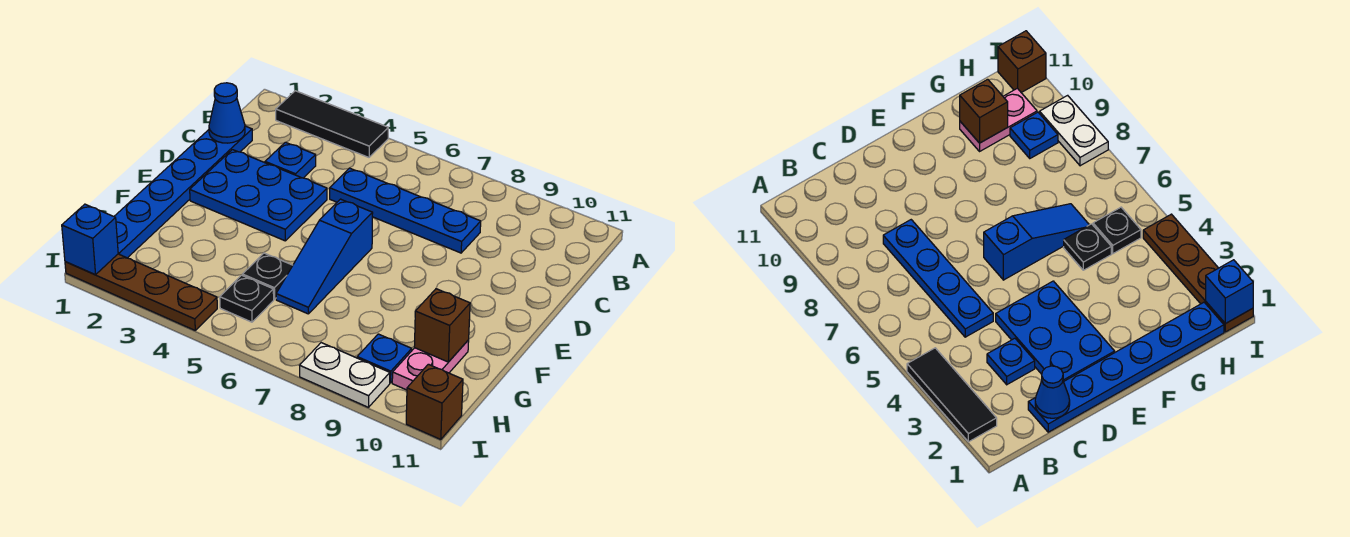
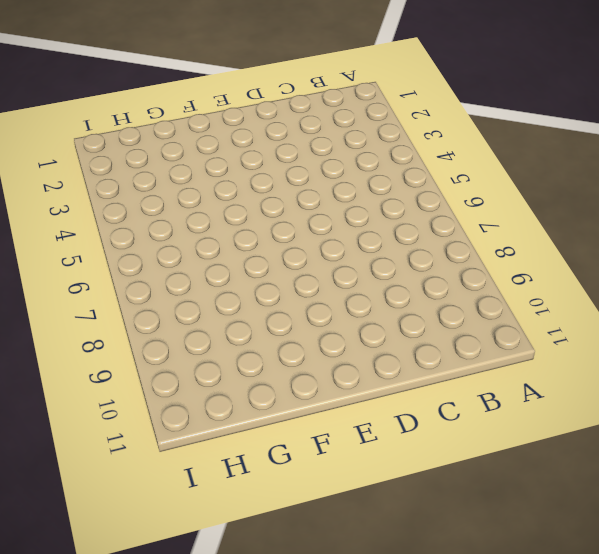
none -> black tile A2:A4 level 1
none -> blue plate C1:H1 level 1
none -> blue plate C3 level 1

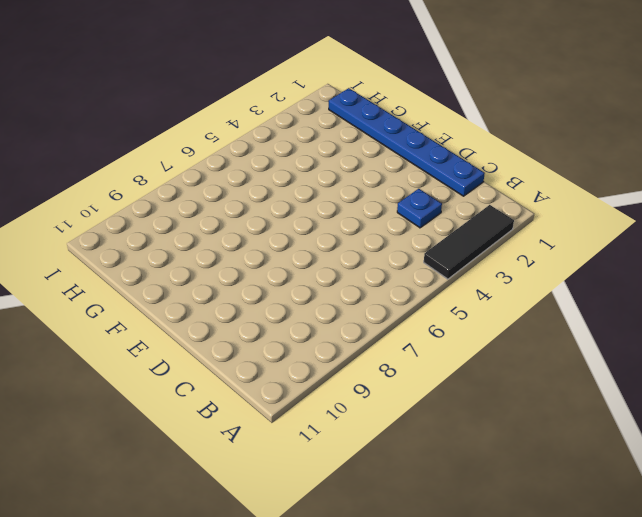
none -> blue plate C5:C8 level 1
none -> blue plate D2:E4 level 1
none -> blue slope E6:G6 level 1 top E

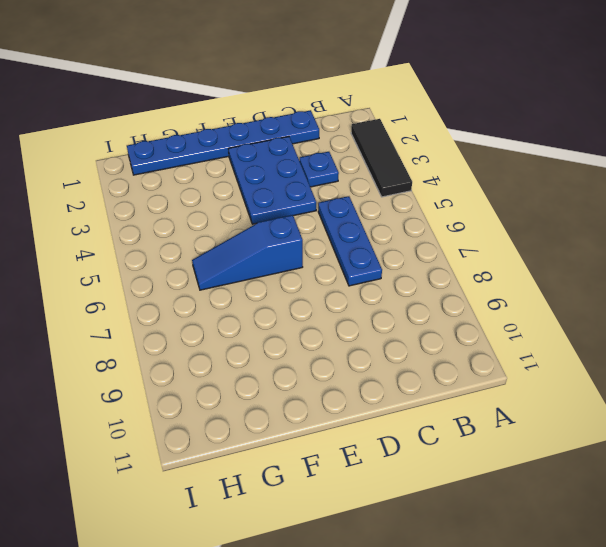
blue plate C5:C7 level 1 -> blue plate C5:C8 level 1
none -> black plate G5 level 1
none -> pink plate G10:H10 level 1
none -> black plate H5 level 1

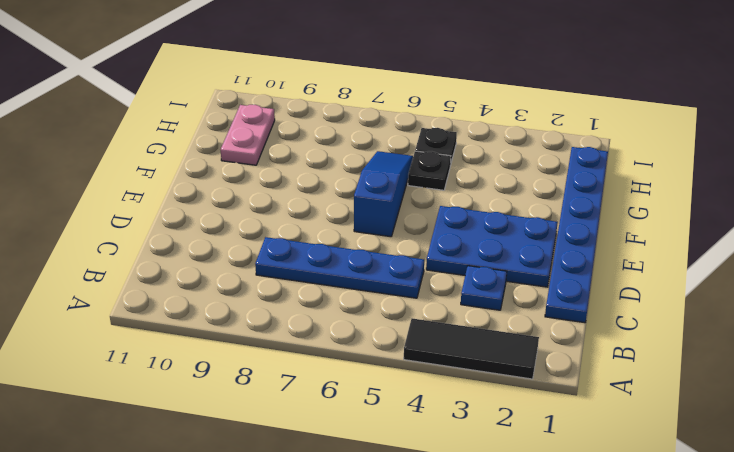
none -> blue plate H9 level 1
none -> brown plate I1:I4 level 1
none -> white plate I8:I9 level 1

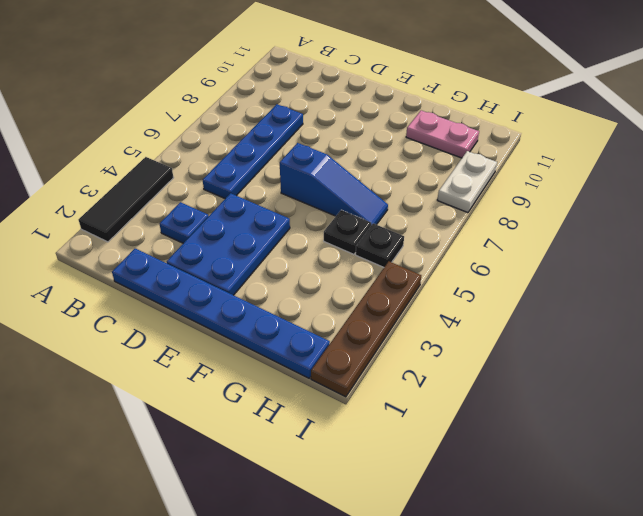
none -> blue plate H9 level 1
none -> brown brick I11 level 1
none -> blue cone C1 level 2

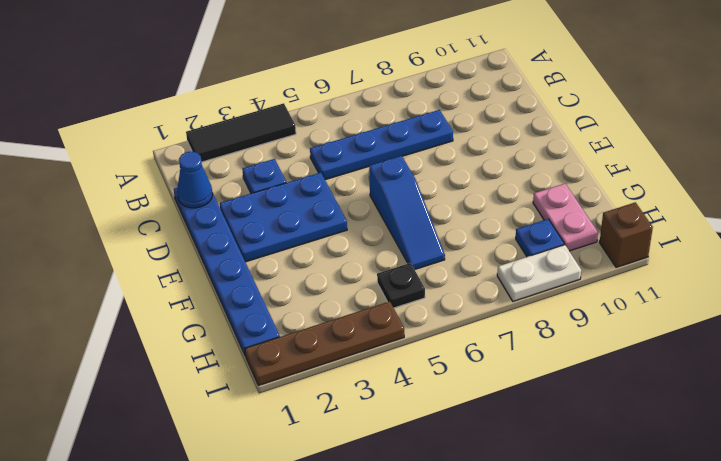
none -> black plate G5 level 1
none -> brown brick G10 level 2
none -> blue brick I1 level 2

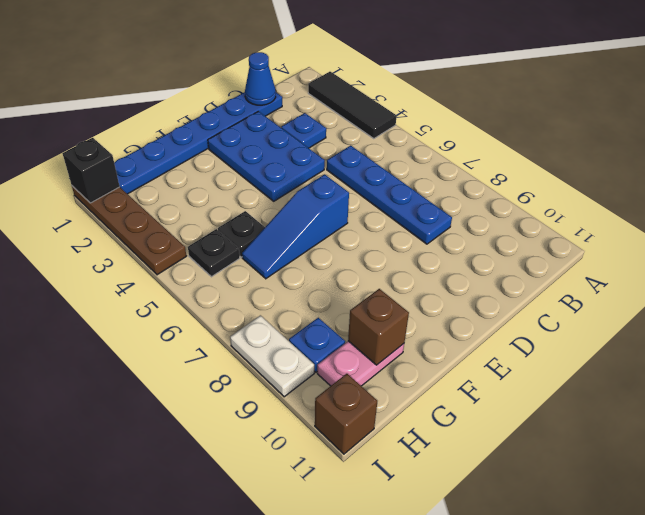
black brick I1 level 2 -> blue brick I1 level 2

